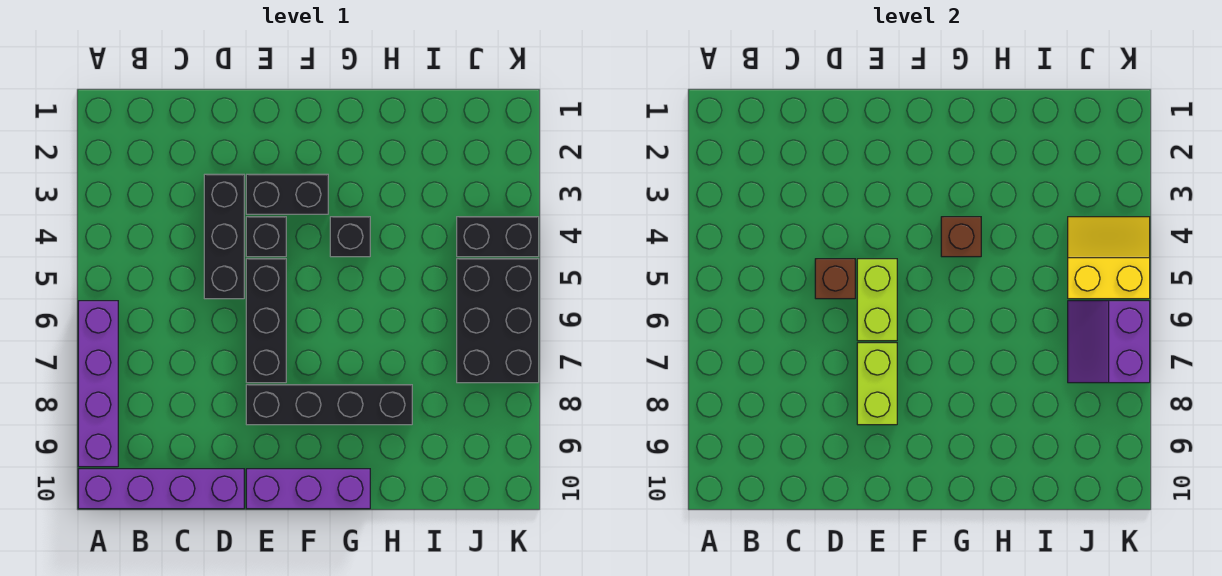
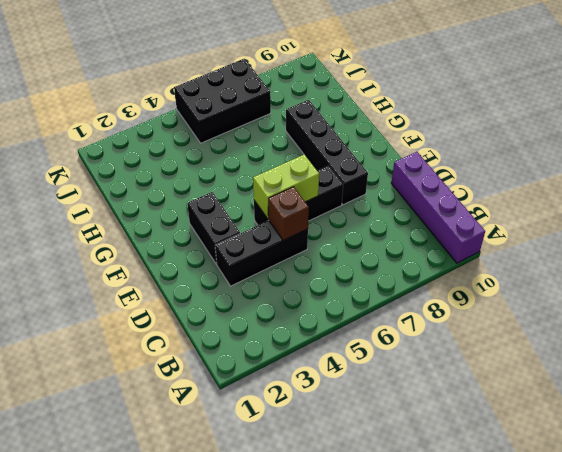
none -> purple brick A6:A9 level 1
none -> black brick E4 level 1
none -> purple brick E10:G10 level 1

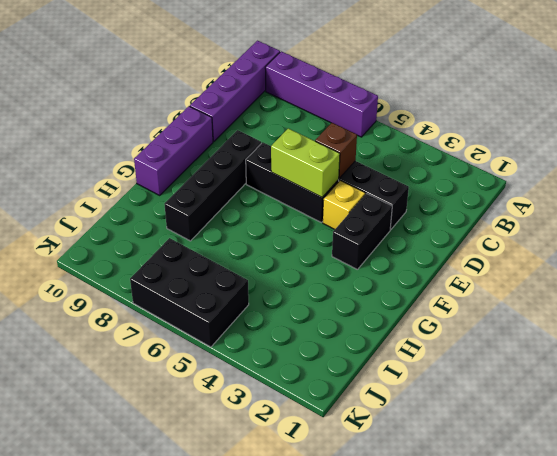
yellow brick E4 level 1 -> black brick E4 level 1
none -> black brick G4 level 1
none -> black brick J4:K4 level 1
none -> lime brick E7:E8 level 2

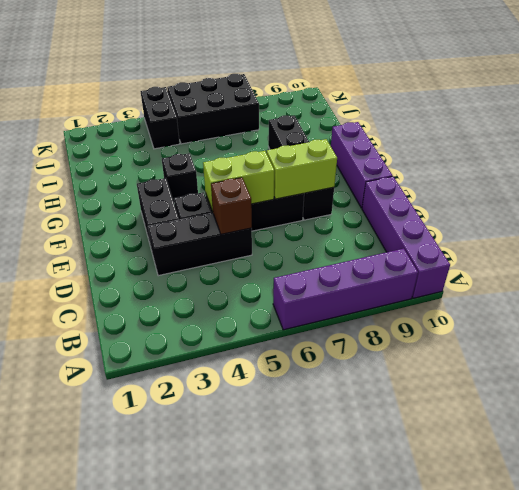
none -> brown brick G4 level 2
none -> yellow slope J4:K5 level 2 top 5
none -> purple slope J6:K7 level 2 top K

